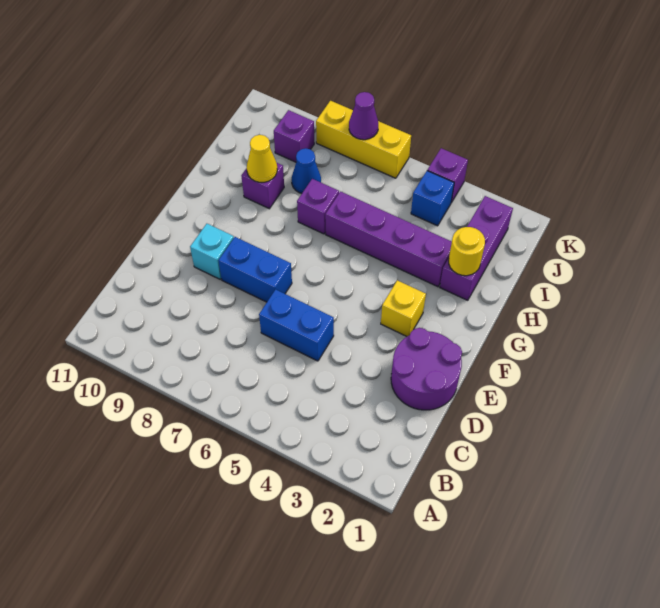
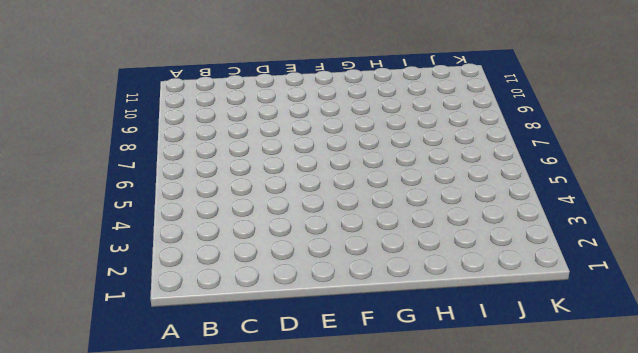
none -> purple round brick D1:E2 level 1
none -> blue brick D5:D6 level 1
none -> blue brick E7:E8 level 1

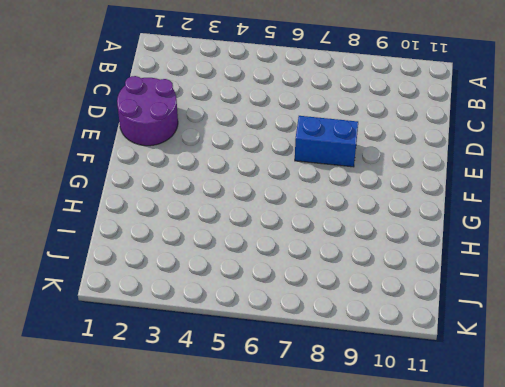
none -> blue brick D5:D6 level 1
none -> cyan brick E9 level 1
none -> yellow brick F3 level 1

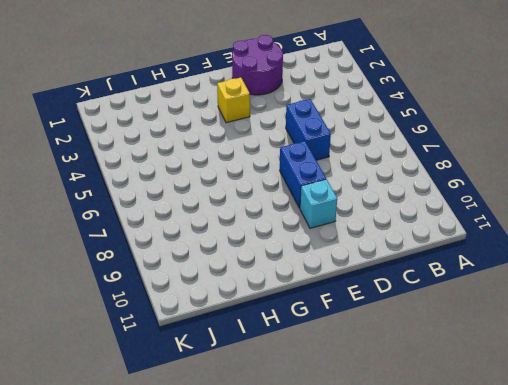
none -> purple brick H2:J2 level 1
none -> purple brick H3:H6 level 1
none -> purple brick H7 level 1

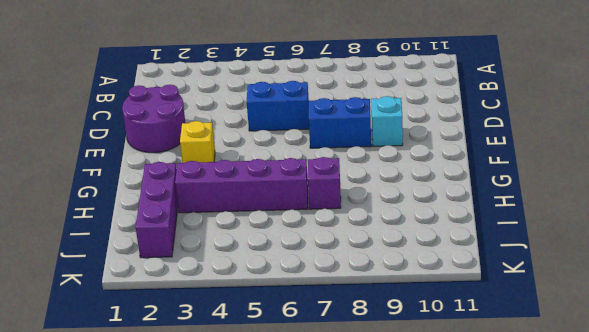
none -> purple brick H9 level 1
none -> blue cone I8 level 1
none -> blue brick J4 level 1

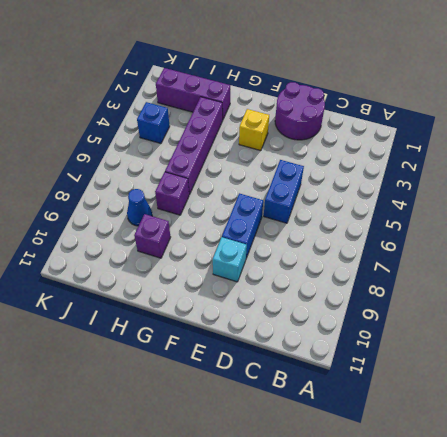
none -> purple brick J9 level 1
none -> purple brick K4 level 1
none -> yellow brick K6:K8 level 1

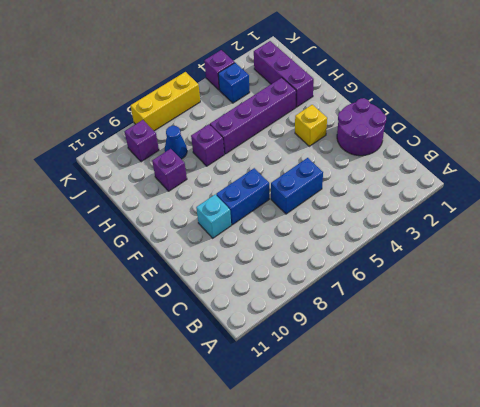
none -> yellow round brick H2 level 2
none -> yellow cone H9 level 2
none -> purple cone K7 level 2

